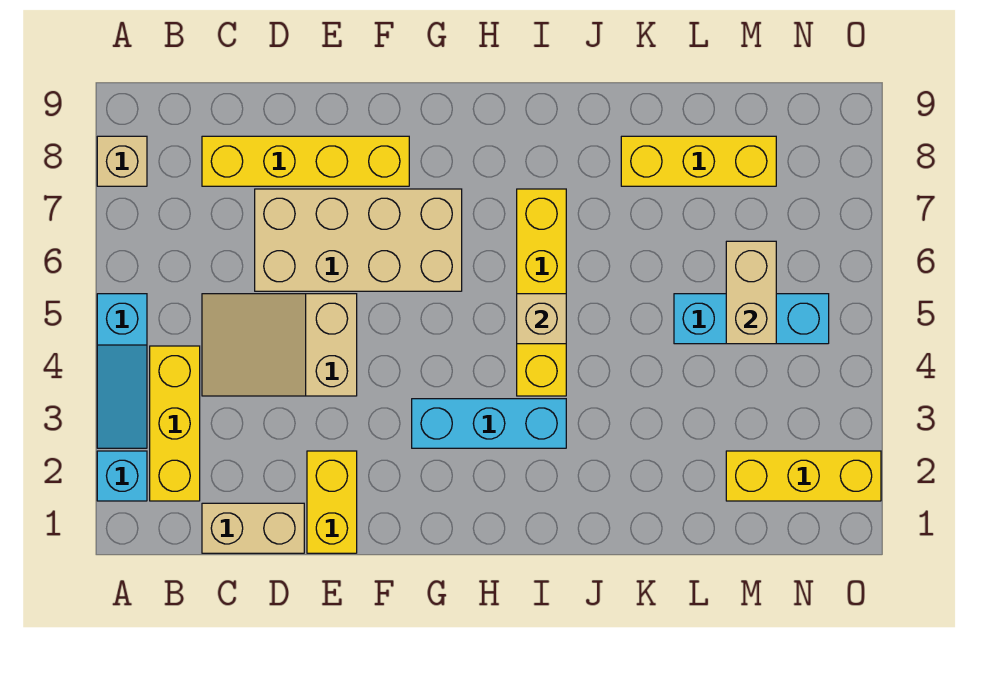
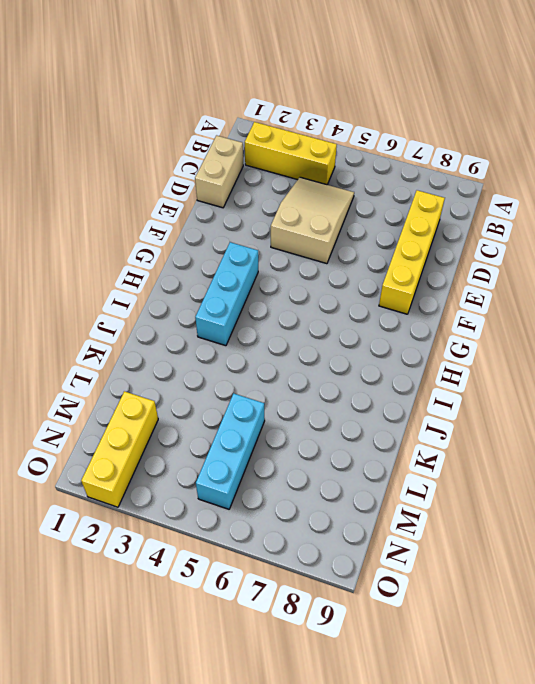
none -> cyan brick A2 level 1
none -> cyan slope A3:A5 level 1 top 5
none -> tan brick A8 level 1

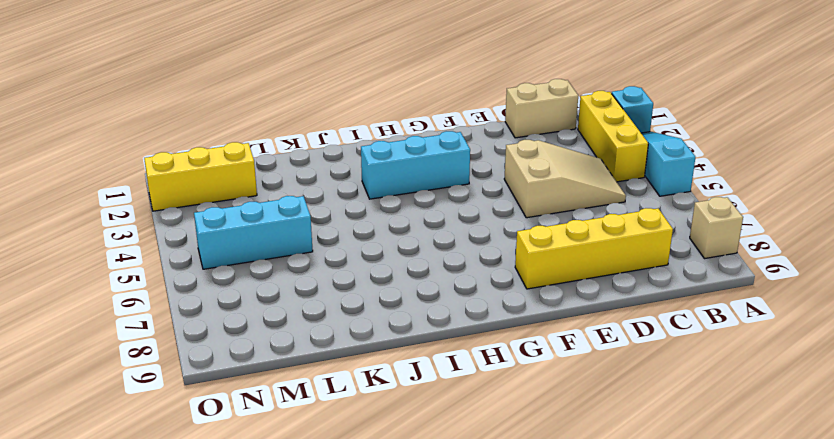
none -> tan brick D6:G7 level 1
none -> yellow brick E1:E2 level 1
none -> yellow brick I4:I7 level 1

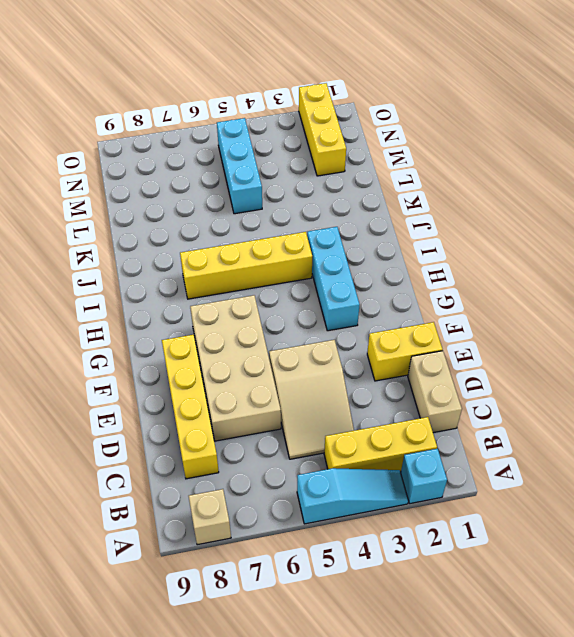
none -> yellow brick K8:M8 level 1
none -> tan brick I5 level 2
none -> tan brick M5:M6 level 2

